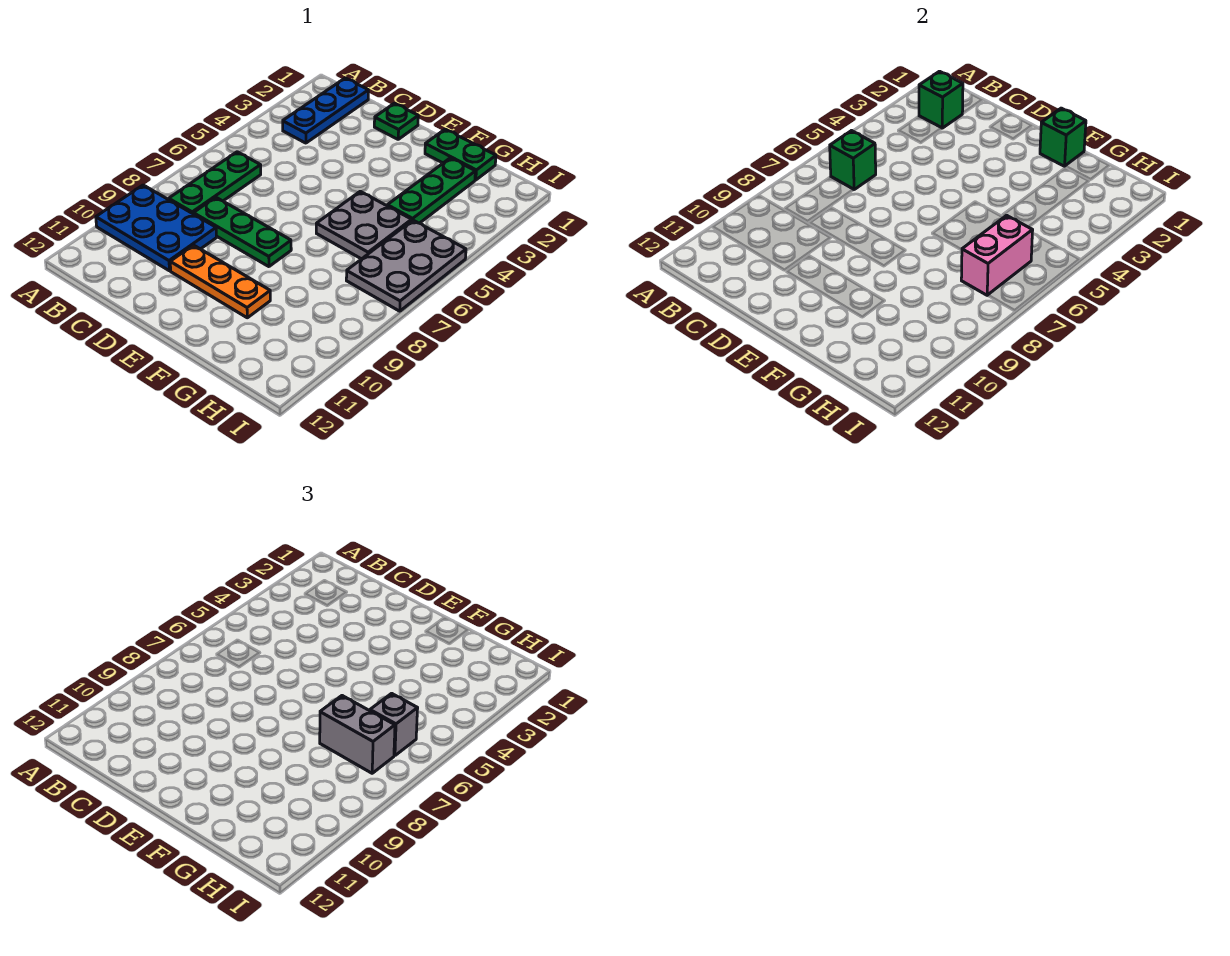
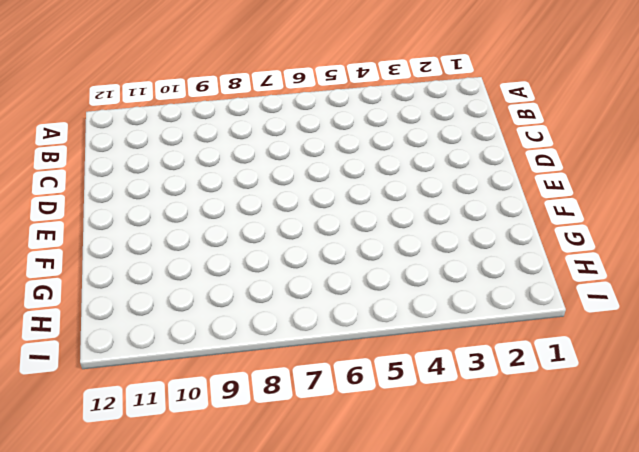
none -> blue plate A9:C10 level 1
none -> blue plate B1:B3 level 1
none -> green plate B6:B8 level 1

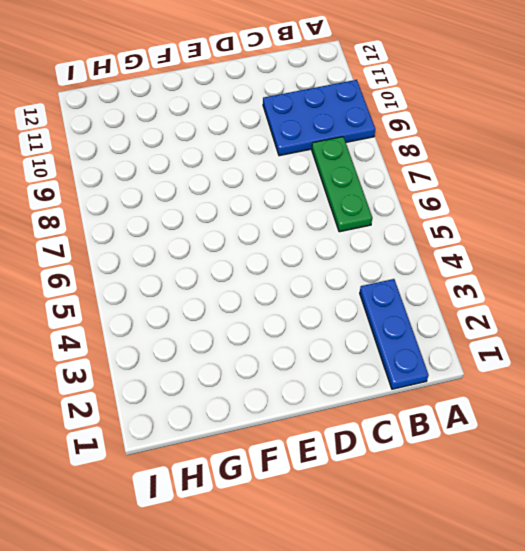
none -> green plate C8:E8 level 1
none -> green plate D1 level 1
none -> orange plate D10:F10 level 1

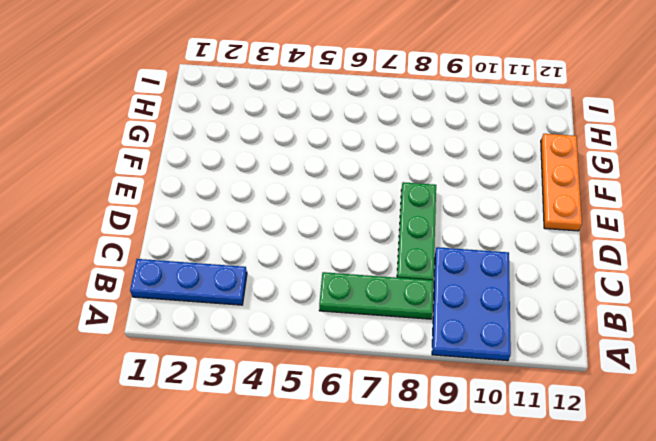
orange plate E12:G12 level 1 -> orange plate D10:F10 level 1
none -> green plate D1 level 1
none -> green plate F1:G1 level 1
none -> grey plate F5:G6 level 1

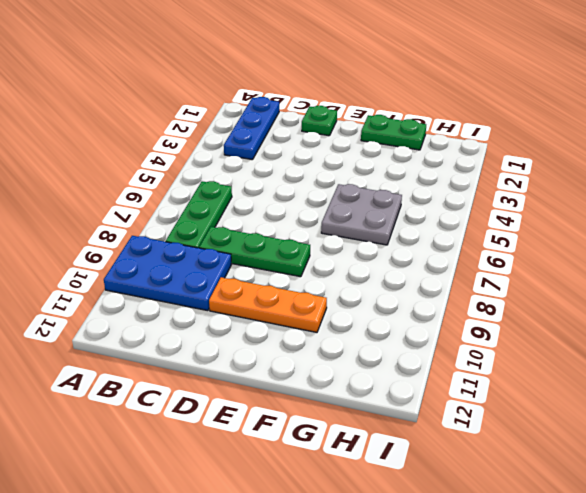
none -> green plate G2:G4 level 1
none -> grey plate H5:I7 level 1
none -> green brick B2 level 2

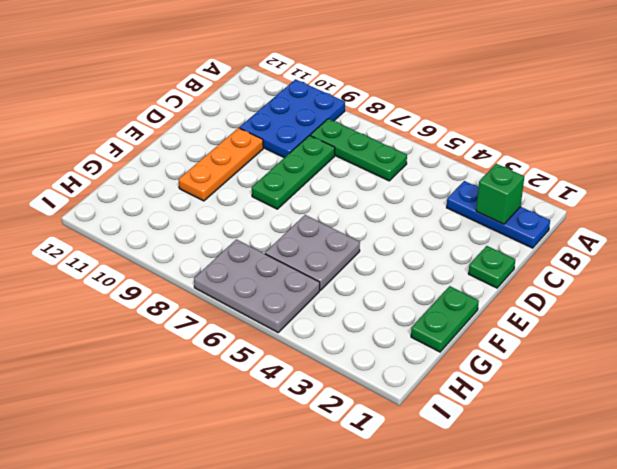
none -> green plate G2:G4 level 1
none -> green brick B6 level 2
none -> green brick F1 level 2

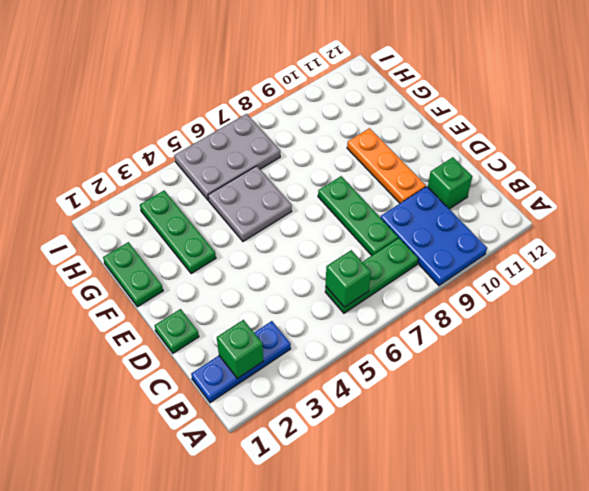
green brick C11 level 1 -> green brick F1 level 2
green plate F3:H3 level 1 -> green plate G2:G4 level 1
none -> pink brick H6:H7 level 2
none -> grey brick G7:H7 level 3
none -> grey brick H6 level 3

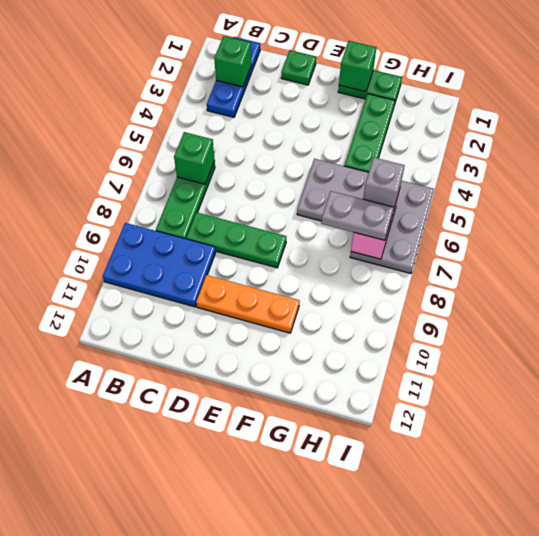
grey plate G7:H7 level 3 -> grey brick G7:H7 level 3

